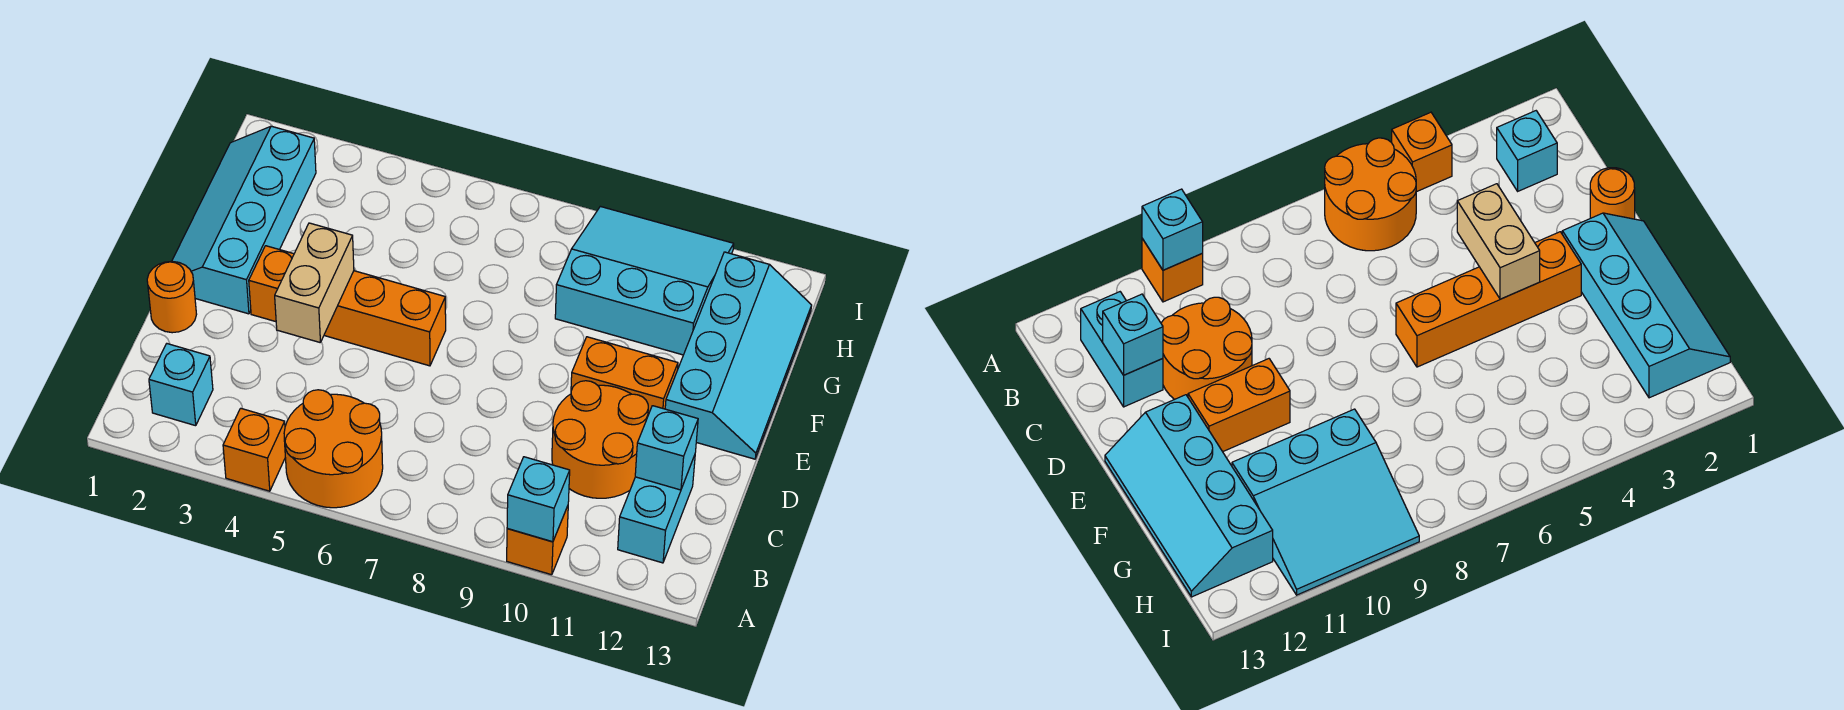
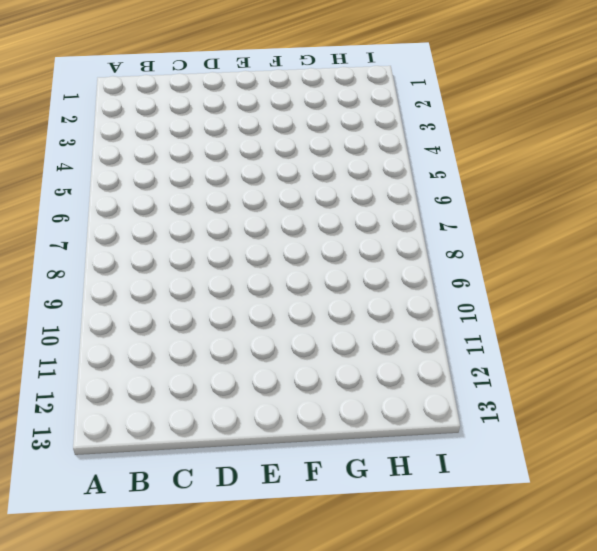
none -> orange brick A4 level 1
none -> orange round brick A5:B6 level 1
none -> orange brick A10 level 1

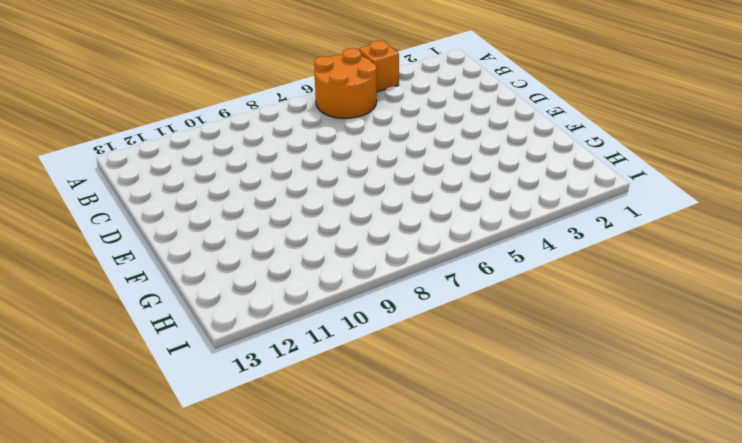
none -> orange brick A10 level 1
none -> cyan brick B2 level 1
none -> cyan brick B12:C12 level 1

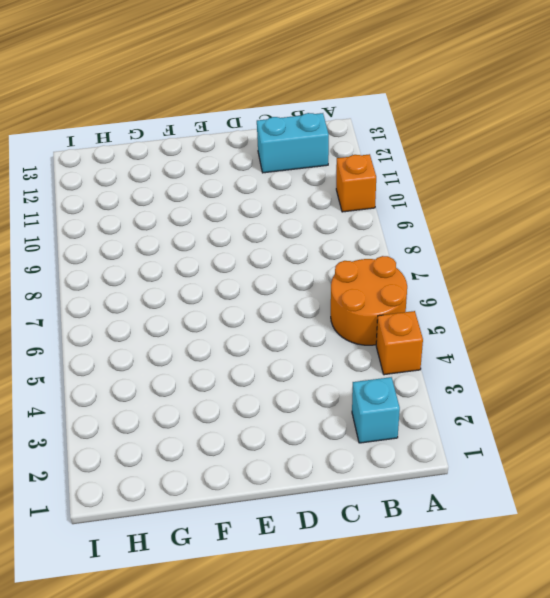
none -> orange round brick C10:D11 level 1
none -> orange round brick D1 level 1
none -> cyan slope E1:H2 level 1 top 2

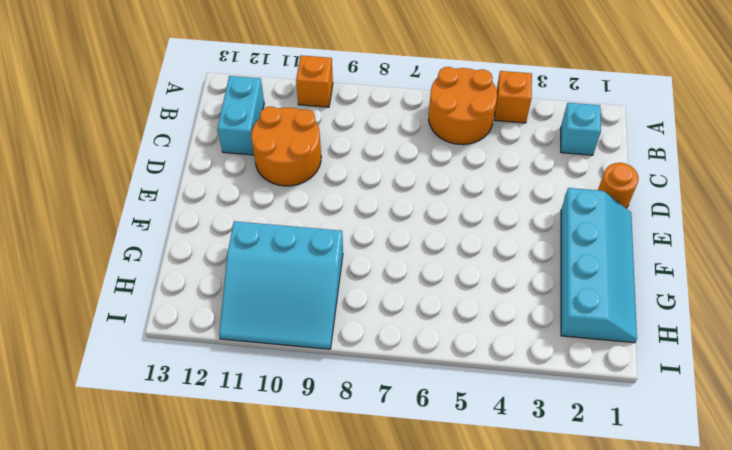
none -> orange brick E3:E6 level 1
none -> orange brick E10:E11 level 1
none -> cyan slope E12:H13 level 1 top 12

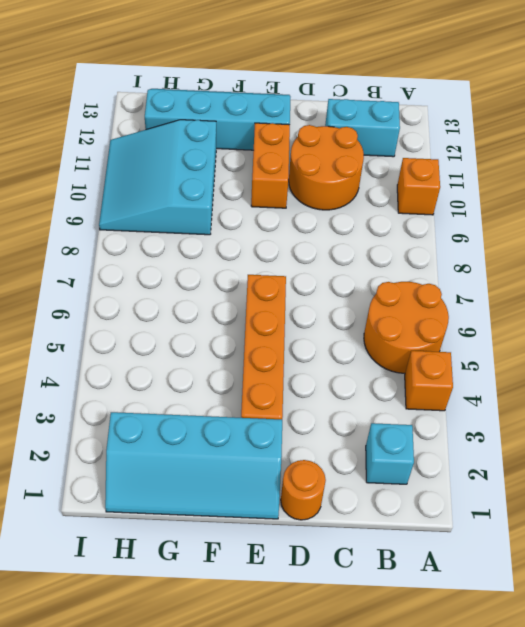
none -> cyan brick A10 level 2
none -> cyan brick C12 level 2
none -> tan brick D4:E4 level 2

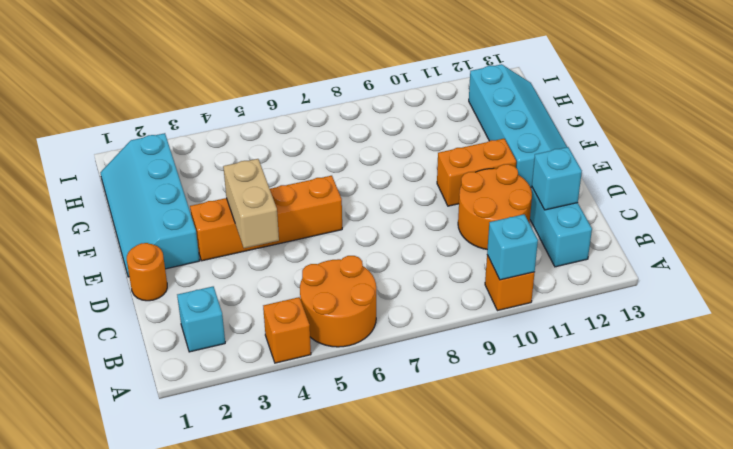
none -> cyan slope G9:I11 level 1 top G

